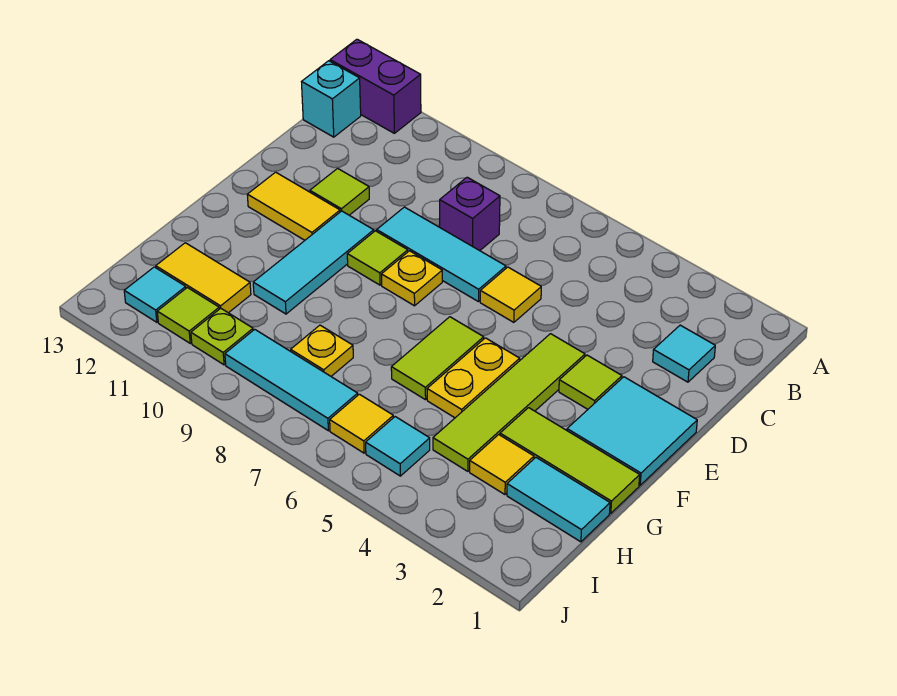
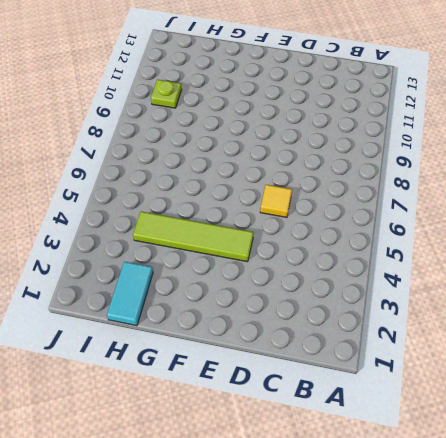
none -> purple brick A12:A13 level 1
none -> cyan brick B13 level 1
none -> cyan tile C2 level 1

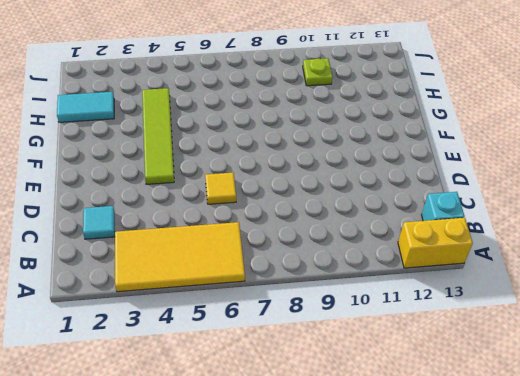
yellow tile A3:B6 level 1 -> none
yellow brick A12:A13 level 1 -> purple brick A12:A13 level 1
none -> purple brick C8 level 1
none -> cyan tile D7:D9 level 1
none -> lime tile D11 level 1

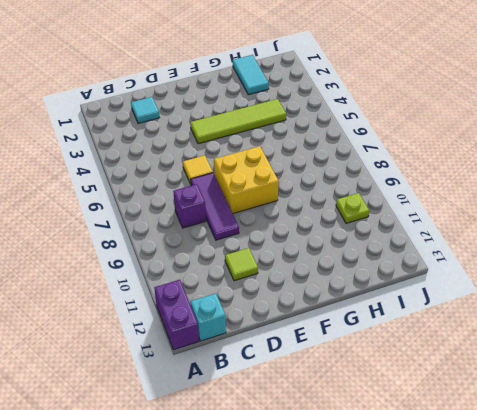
purple tile D7:D9 level 1 -> cyan tile D7:D9 level 1
yellow brick E7:F8 level 1 -> yellow plate E8 level 1
none -> cyan tile E1:F2 level 1
none -> lime tile E3 level 1
none -> lime tile E9 level 1

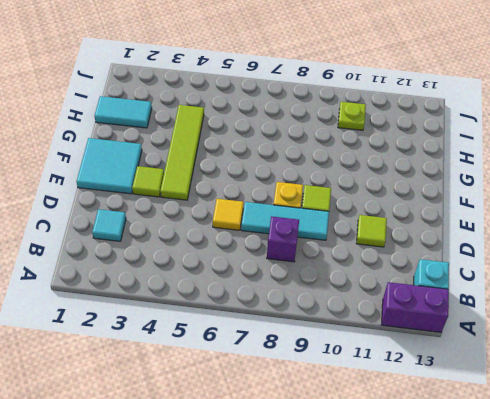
none -> cyan tile E10:G10 level 1
none -> yellow tile E11:E12 level 1
none -> yellow plate F5:G5 level 1

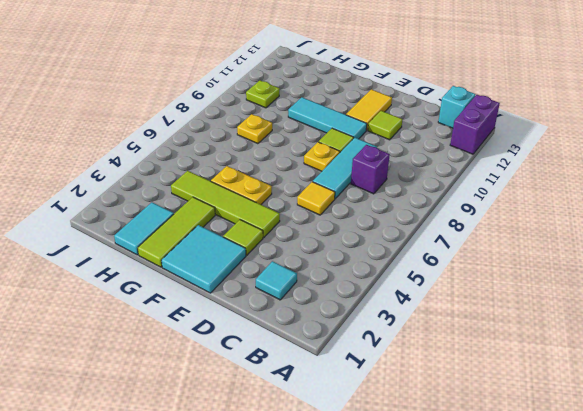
none -> lime tile F6:G6 level 1
none -> yellow tile H3 level 1
none -> yellow tile H11:H12 level 1

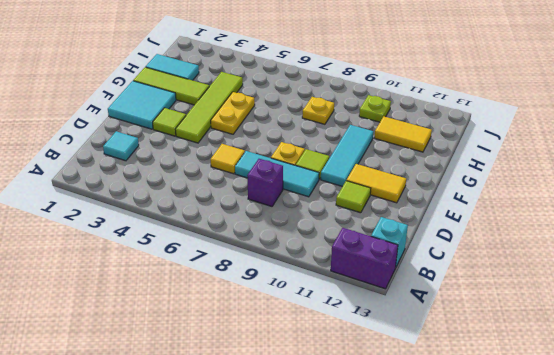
none -> lime tile F6:G6 level 1
none -> yellow tile H3 level 1
none -> cyan tile I5 level 1

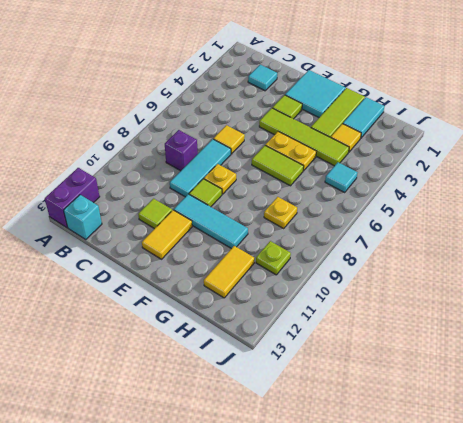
none -> yellow tile I6 level 1
none -> cyan tile I7:I9 level 1
none -> lime tile I11 level 1

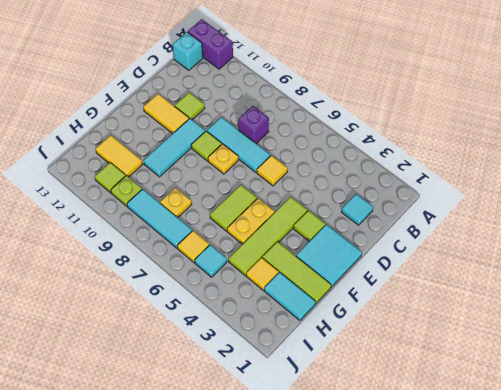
none -> cyan tile I12 level 1

